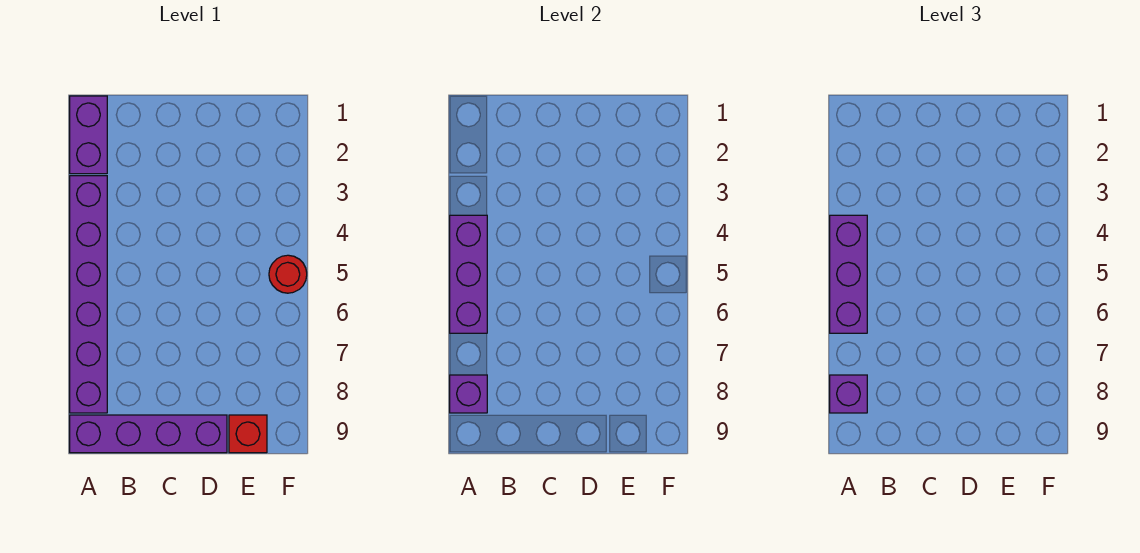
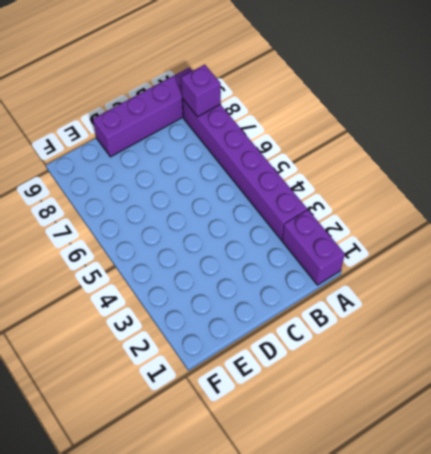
none -> red brick E9 level 1
none -> red round brick F5 level 1

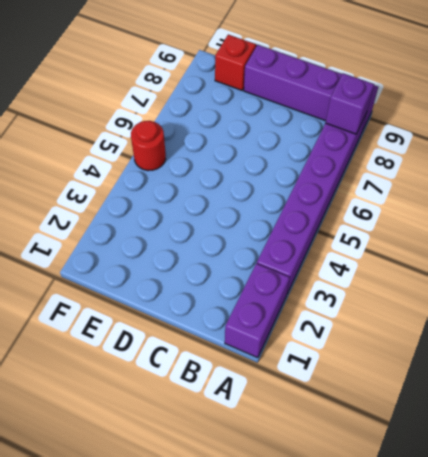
none -> purple brick A4:A6 level 2
none -> purple brick A4:A6 level 3

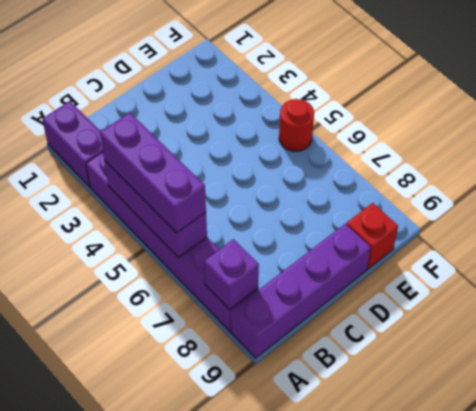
none -> purple brick A8 level 3

